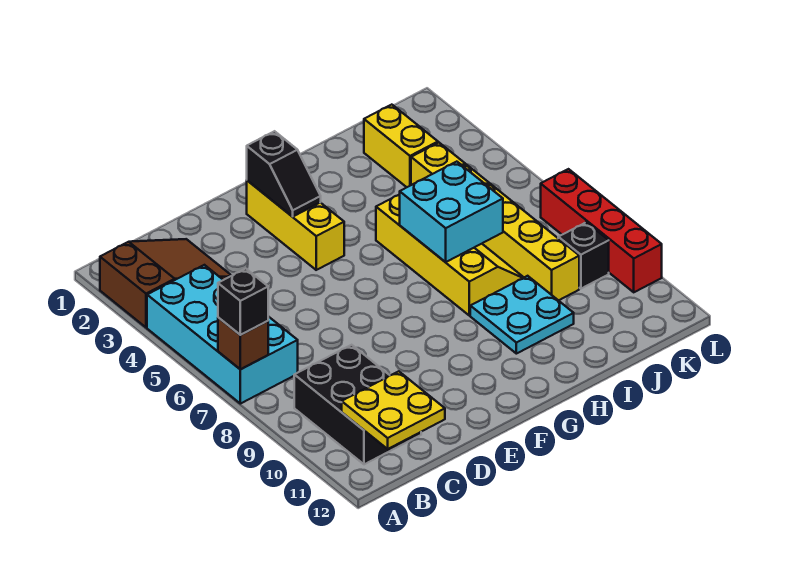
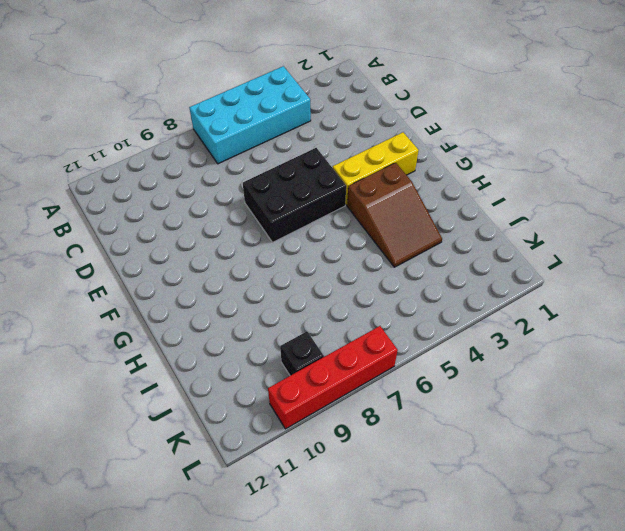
black brick E5:F7 level 1 -> black brick B9:C11 level 1
brown slope G3:I4 level 1 top G -> brown slope A2:C3 level 1 top A
none -> yellow slope H5:I8 level 1 top H
none -> cyan plate H9:I10 level 1
none -> yellow brick J2:J3 level 1

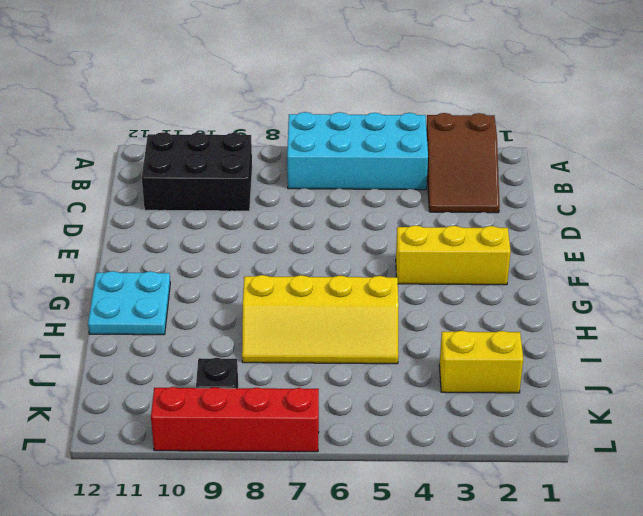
cyan plate G11:H12 level 1 -> cyan plate H9:I10 level 1
none -> yellow brick J4:J9 level 1
none -> brown brick A7 level 2
none -> yellow plate B11:C12 level 2

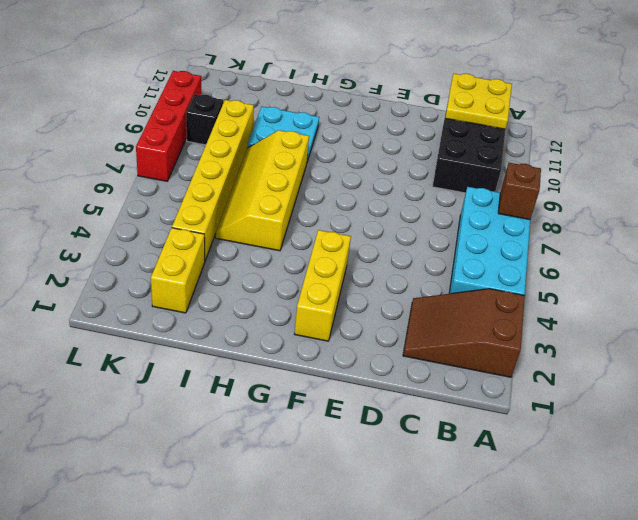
none -> black slope F2:F3 level 2 top 2
none -> cyan brick H6:I7 level 2
none -> black brick A7 level 3

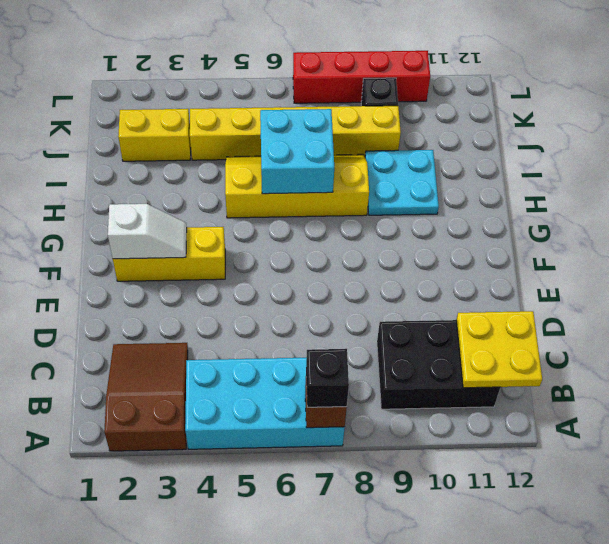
white slope F2:F3 level 2 top 2 -> black slope F2:F3 level 2 top 2

